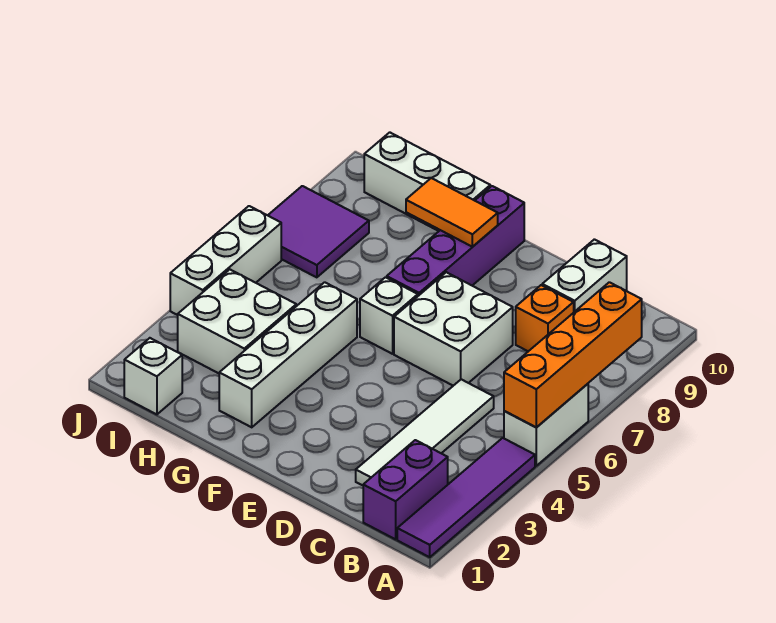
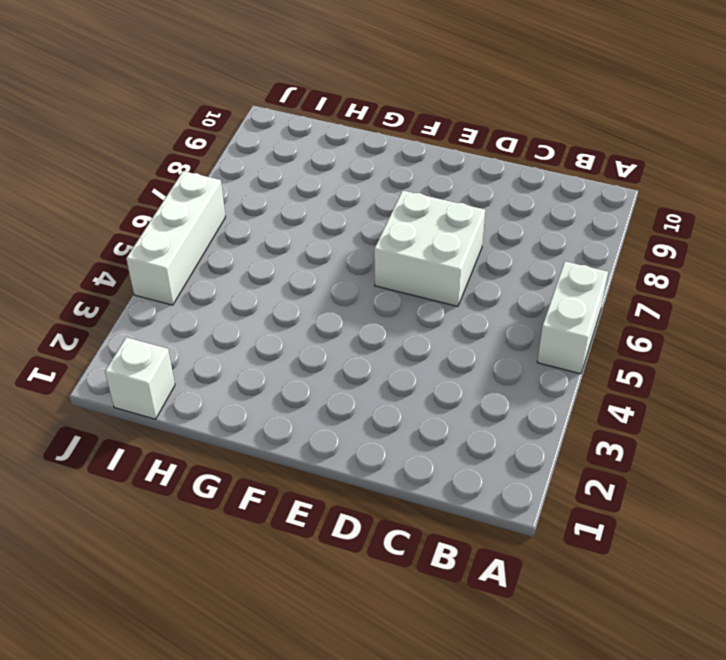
none -> purple tile A1:A4 level 1
none -> purple brick B1:B2 level 1
none -> white tile C2:C5 level 1

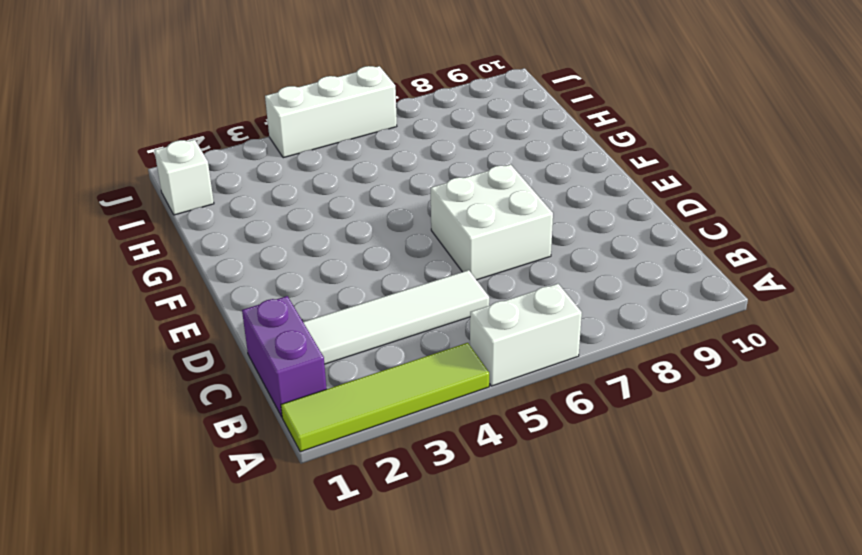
lime tile A1:A4 level 1 -> purple tile A1:A4 level 1
purple brick B1:C1 level 1 -> purple brick B1:B2 level 1
none -> orange brick C8 level 1
none -> white brick C9:C10 level 1
none -> white brick F6 level 1

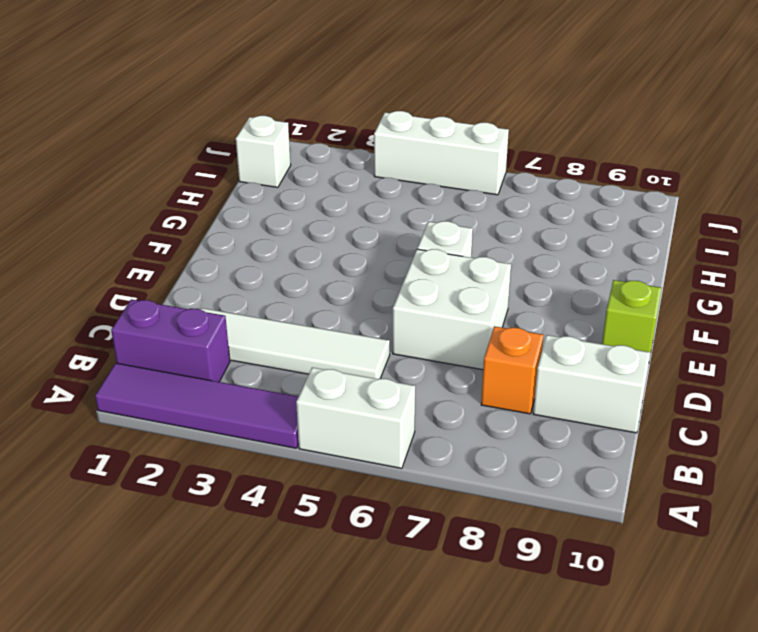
lime brick E10 level 1 -> none
none -> purple brick F7:F10 level 1
none -> white brick G2:G5 level 1
none -> white brick G10:I10 level 1

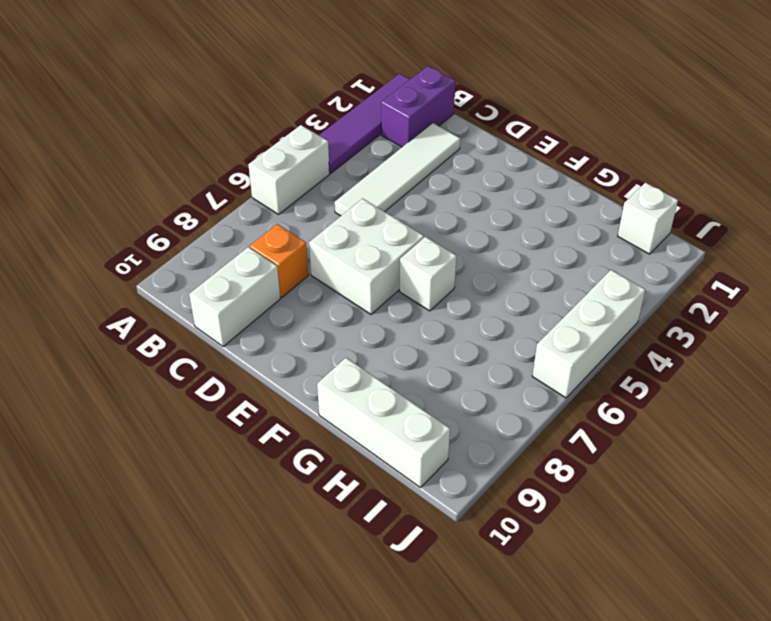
none -> purple brick F7:F10 level 1
none -> white brick G2:G5 level 1
none -> white brick H3:I4 level 1

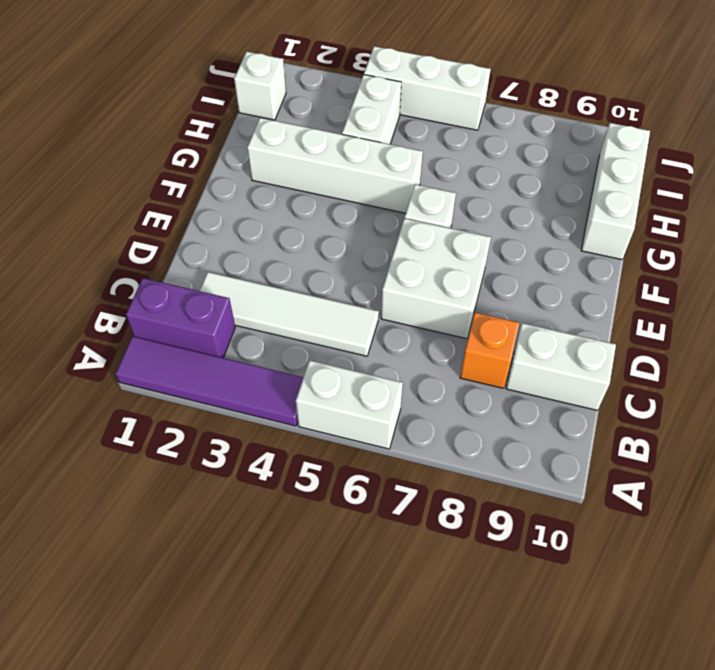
white brick H4:I4 level 1 -> white brick H3:I4 level 1
none -> purple brick F7:F10 level 1
none -> purple tile I7:J8 level 1
none -> orange brick A5:A8 level 2

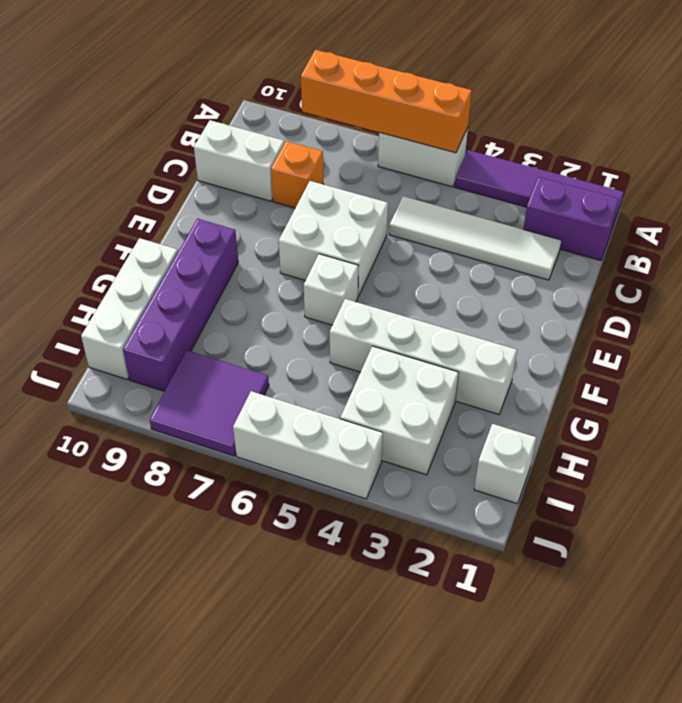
purple brick F9:I9 level 1 -> purple brick F7:F10 level 1
none -> orange tile F9:G9 level 2

